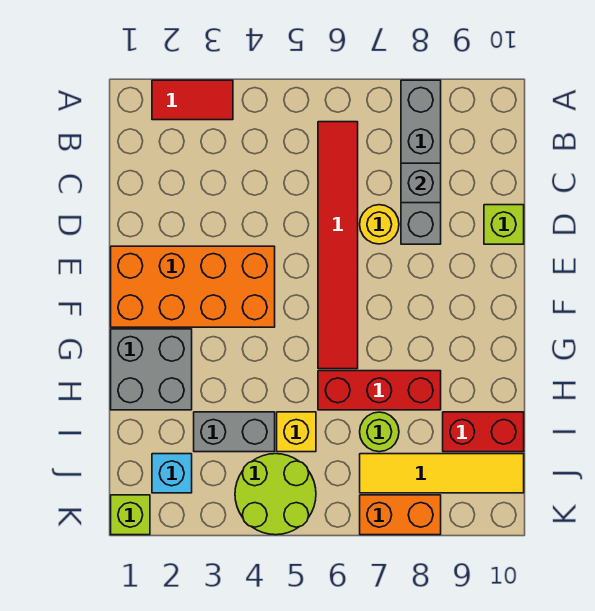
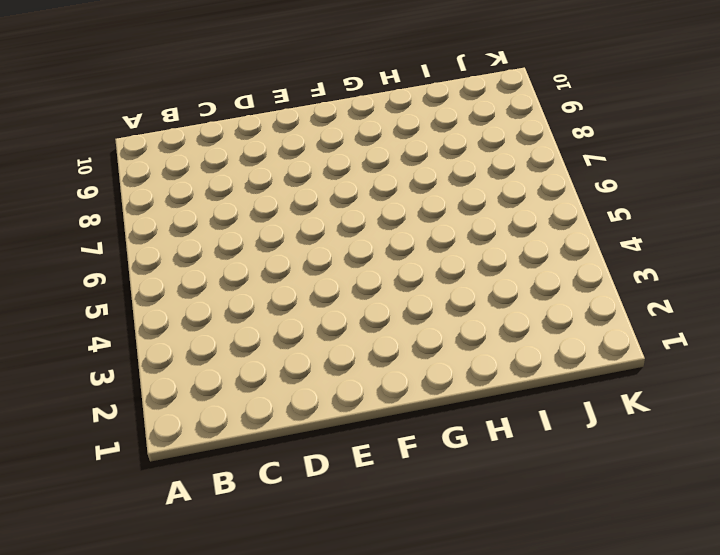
none -> red tile A2:A3 level 1
none -> grey brick A8:D8 level 1
none -> red tile B6:G6 level 1

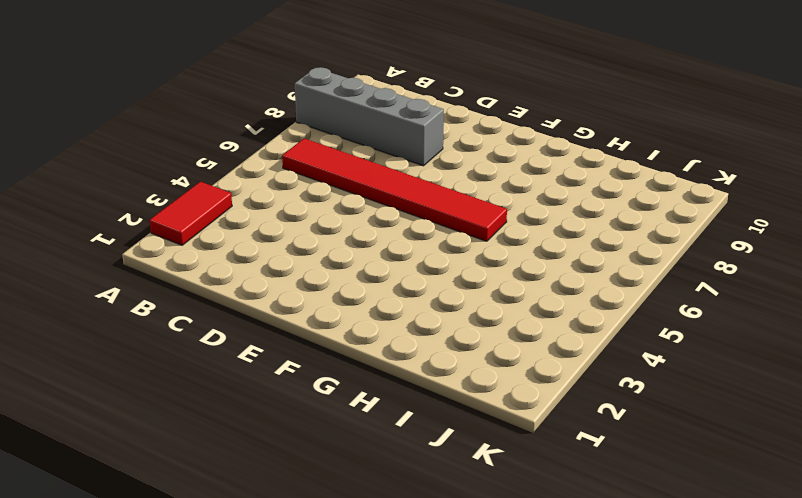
none -> yellow round brick D7 level 1
none -> lime brick D10 level 1
none -> orange brick E1:F4 level 1

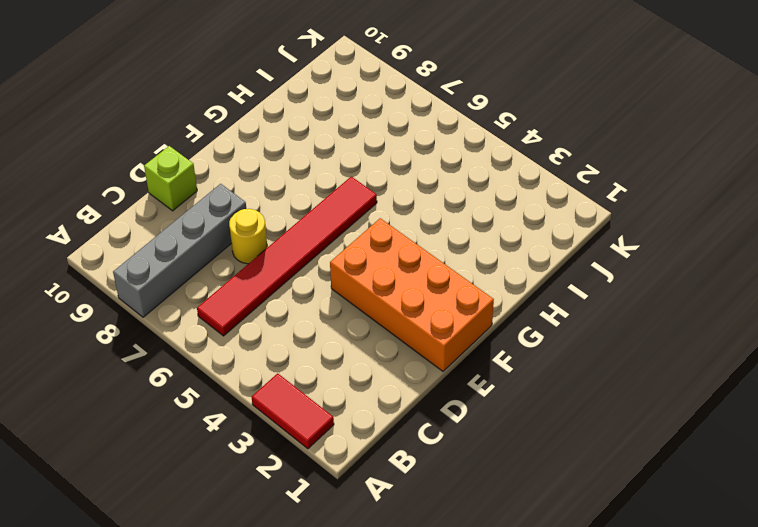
none -> grey brick G1:H2 level 1
none -> red brick H6:H8 level 1
none -> grey brick I3:I4 level 1

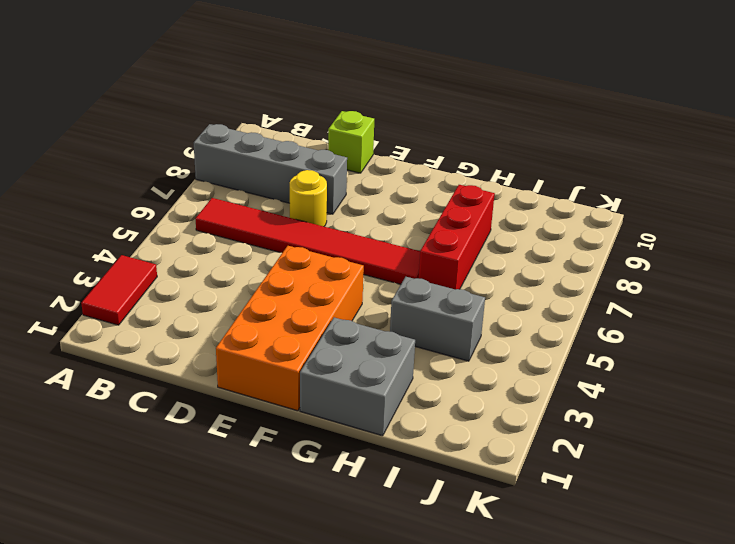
grey brick H4:I4 level 1 -> grey brick I3:I4 level 1
none -> yellow brick I5 level 1
none -> lime round brick I7 level 1
none -> red brick I9:I10 level 1

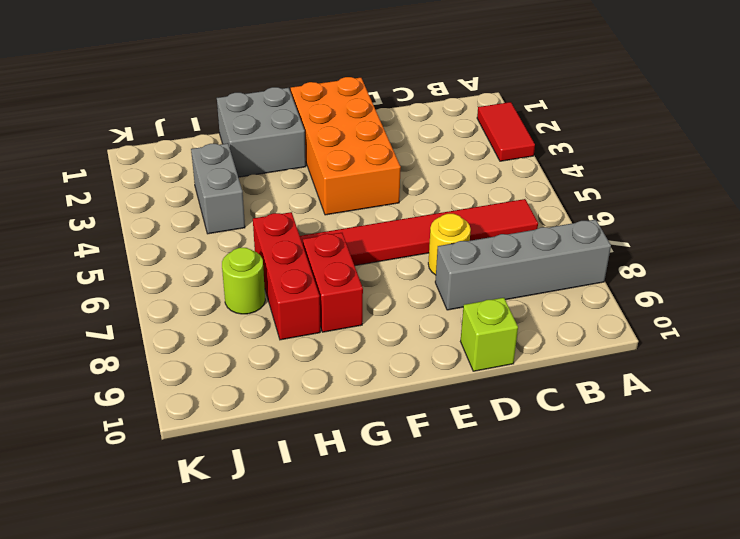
red brick G7:G8 level 1 -> red brick I9:I10 level 1
none -> yellow brick I5 level 1
none -> cyan brick J2 level 1
none -> lime round brick J4:K5 level 1

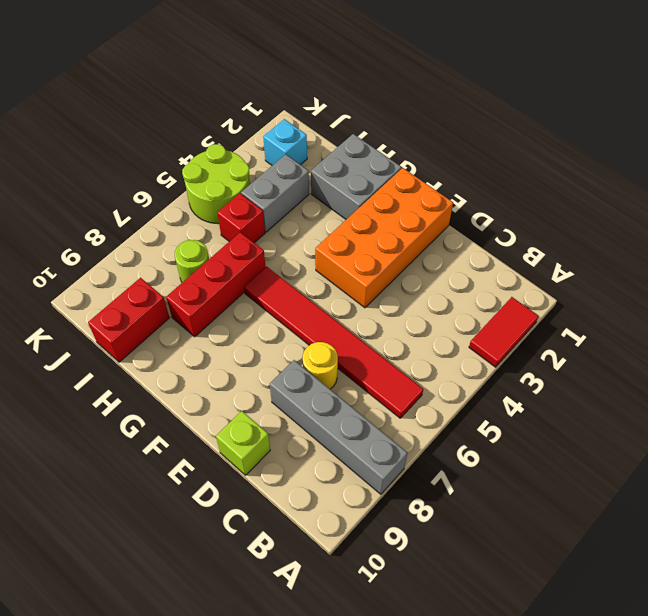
red brick I5 level 1 -> yellow brick I5 level 1
none -> yellow tile J7:J10 level 1
none -> lime brick K1 level 1
none -> orange brick K7:K8 level 1

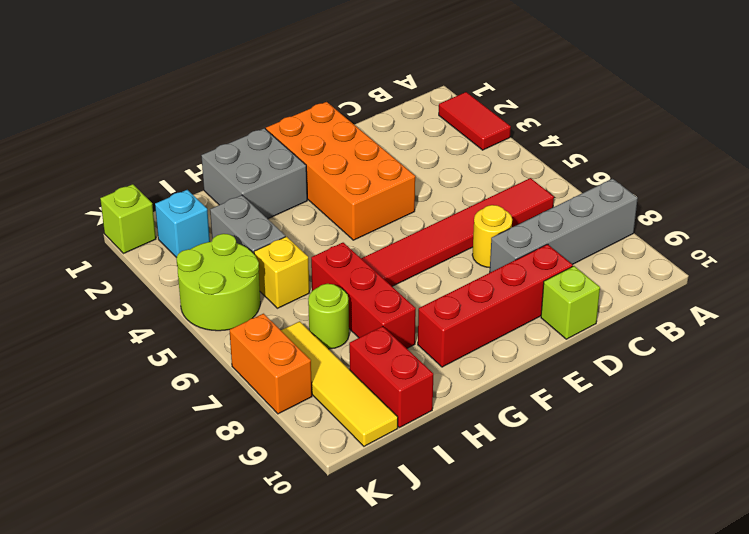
red brick D9:G9 level 1 -> none
none -> grey brick C8 level 2

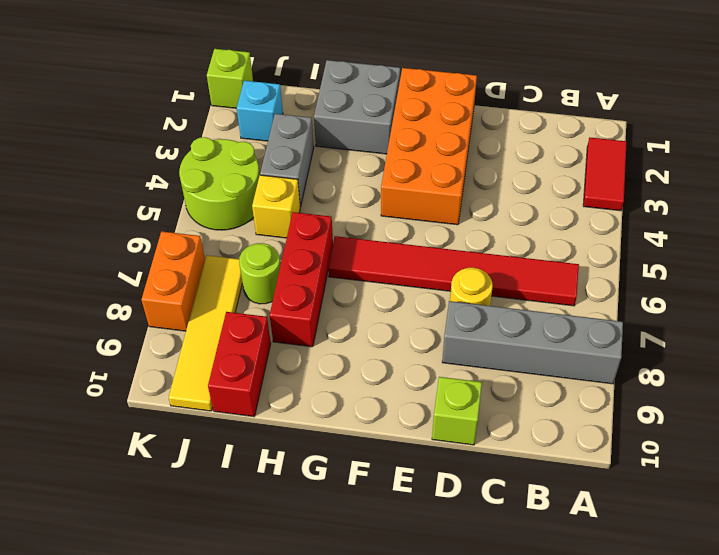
none -> grey brick C8 level 2

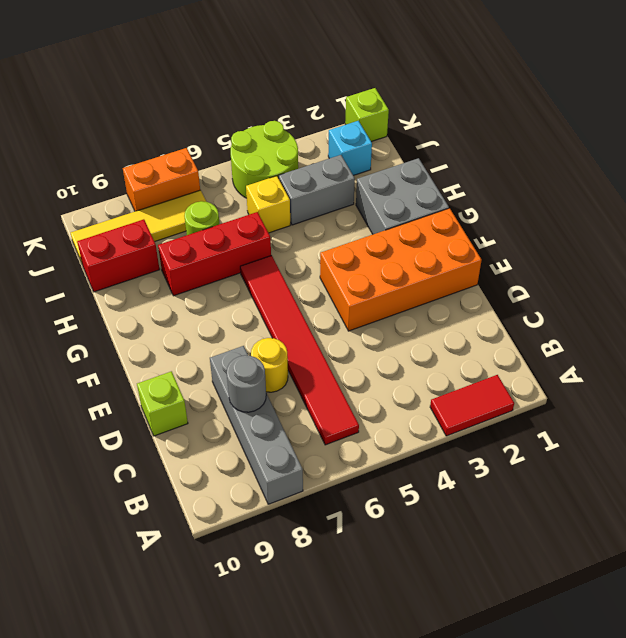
grey round brick C8 level 2 -> grey brick C8 level 2

